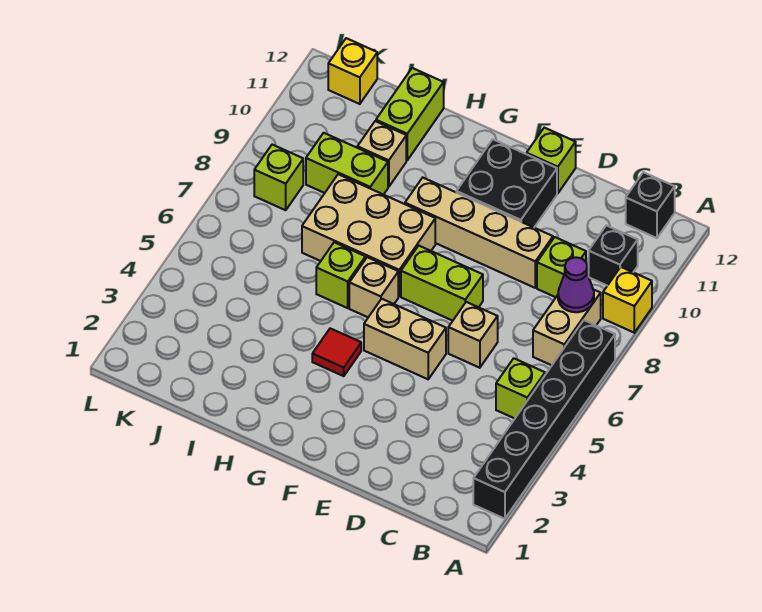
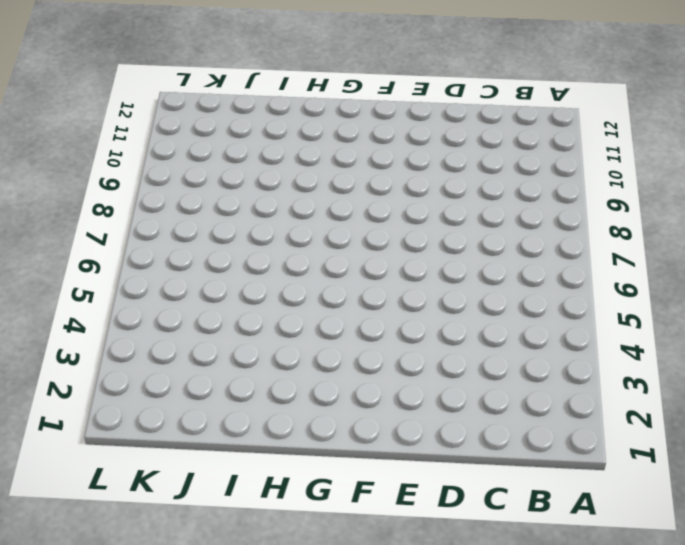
none -> black brick A2:A7 level 1
none -> yellow brick A9 level 1
none -> lime brick B5 level 1

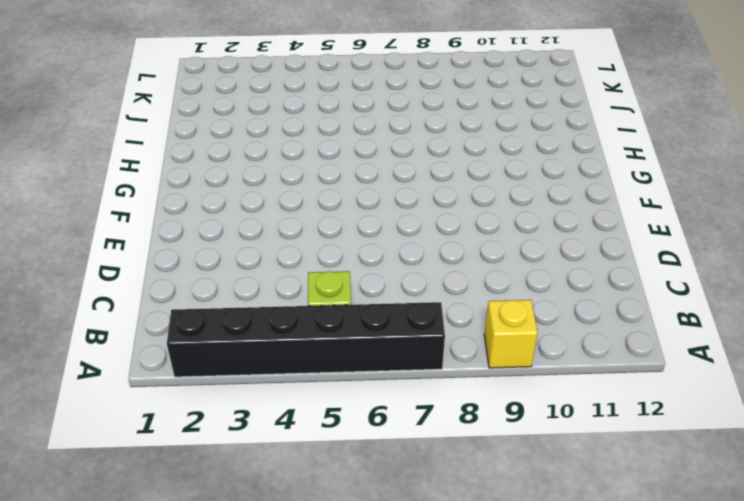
none -> tan brick B7:B8 level 1
none -> black brick B10 level 1
none -> black brick B12 level 1

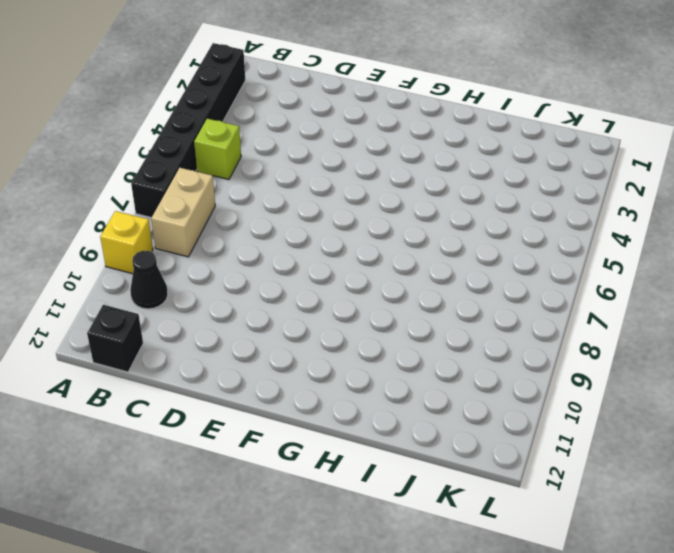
black cone B10 level 1 -> black brick B10 level 1
none -> lime brick C9 level 1
none -> tan brick D6 level 1
none -> tan brick D9:G9 level 1

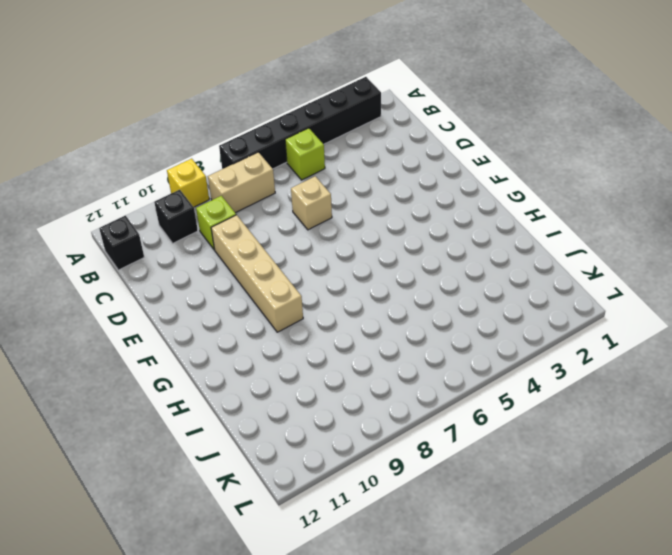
none -> tan brick E5:F5 level 1
none -> lime brick E7:F7 level 1
none -> black brick E10:F11 level 1

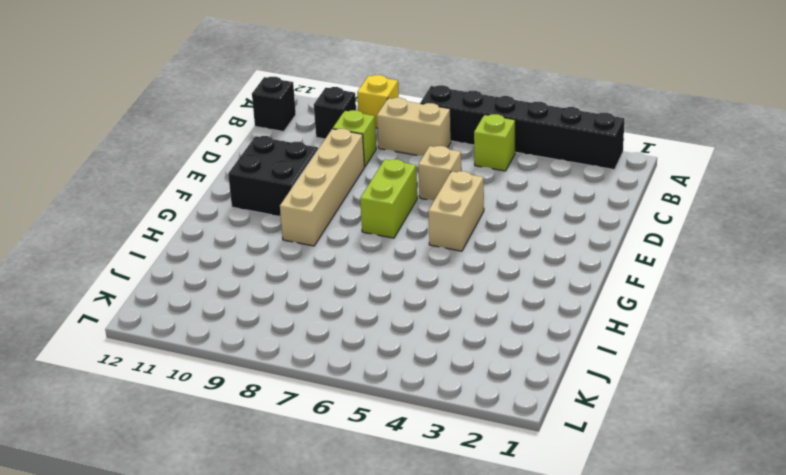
none -> lime brick E12 level 1
none -> red tile G4 level 1
none -> tan brick G6 level 1

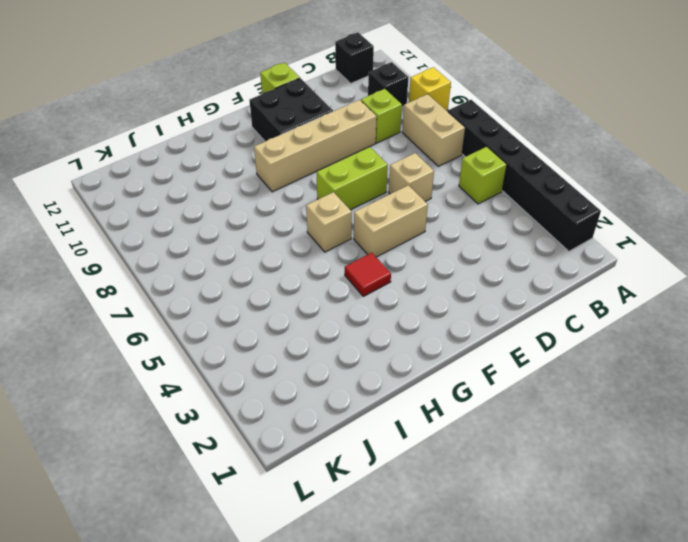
none -> tan brick G7:I8 level 1
none -> lime brick H6 level 1
none -> lime brick I9:J9 level 1

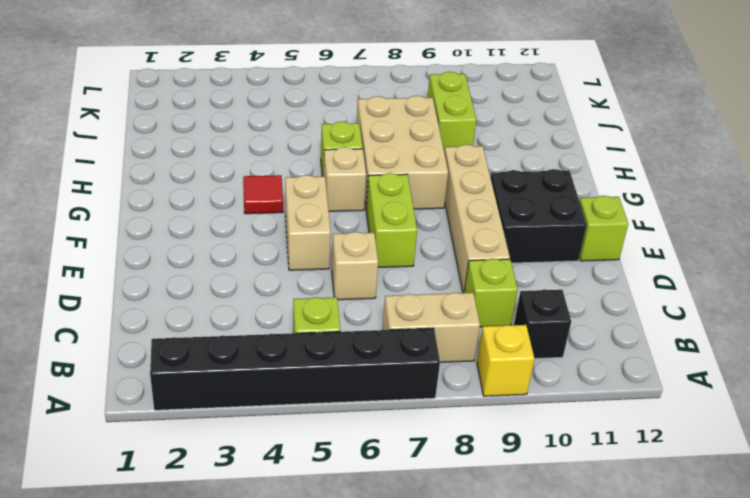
none -> black brick B12 level 1
none -> tan brick I10 level 1
none -> lime brick I11:I12 level 1

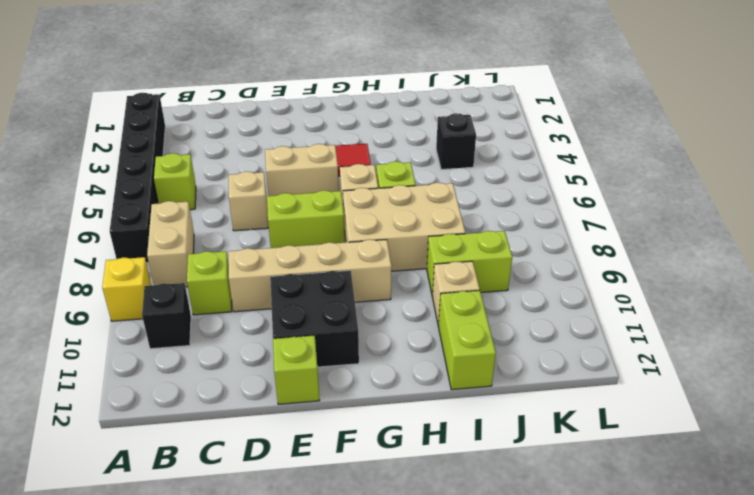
black brick J4 level 1 -> black brick B12 level 1
none -> lime brick K8 level 1
none -> yellow brick K12 level 1
none -> purple cone B8 level 2

